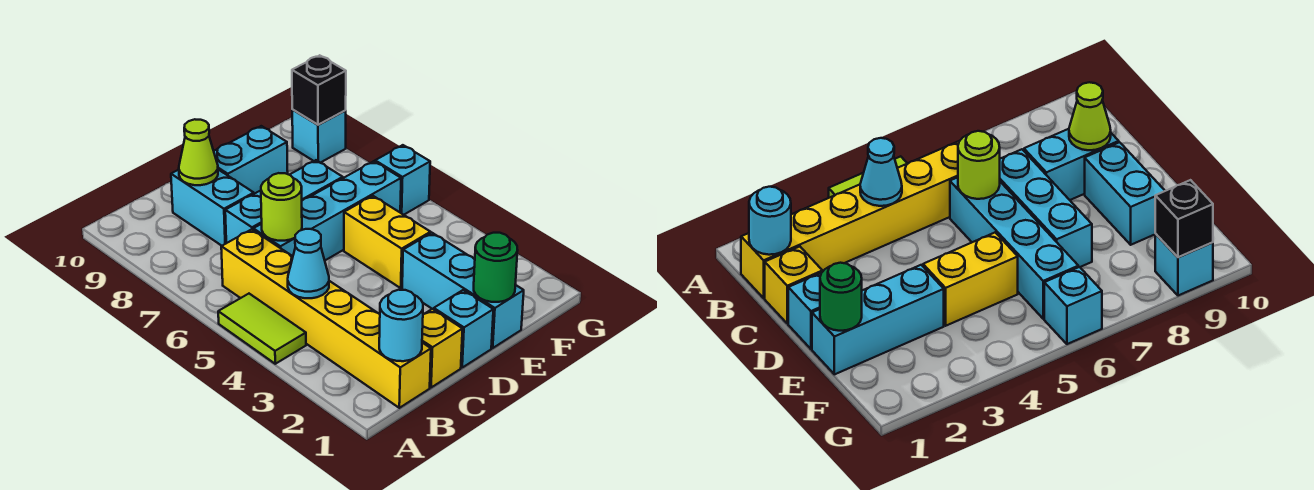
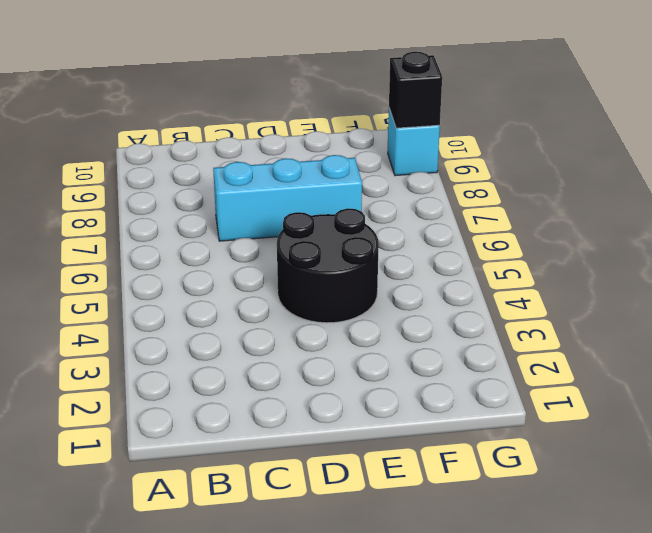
black round brick D4:E5 level 1 -> yellow brick E4:E5 level 1
none -> lime tile A4:A5 level 1
none -> yellow brick B1:B6 level 1
none -> yellow brick C1 level 1

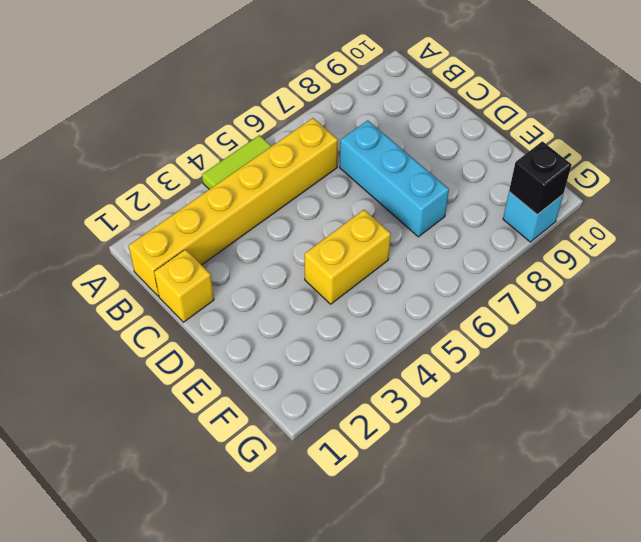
none -> cyan brick C6:F6 level 1
none -> cyan brick C8:C9 level 1
none -> cyan brick D1 level 1

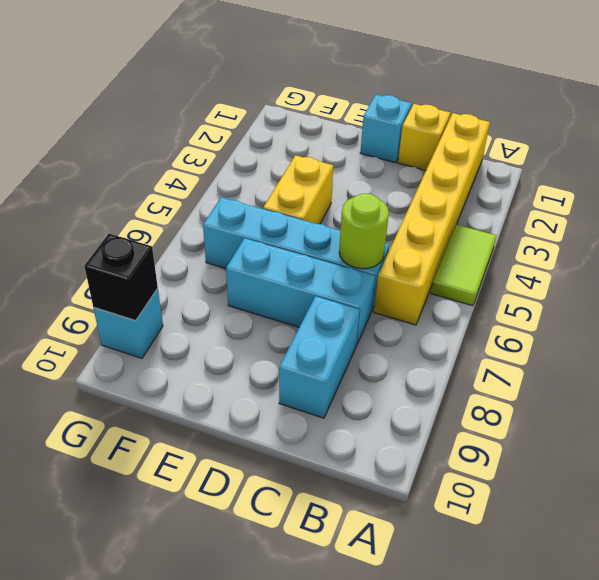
none -> cyan brick D9:E9 level 1
none -> cyan brick E1:E3 level 1
none -> cyan brick G6 level 1

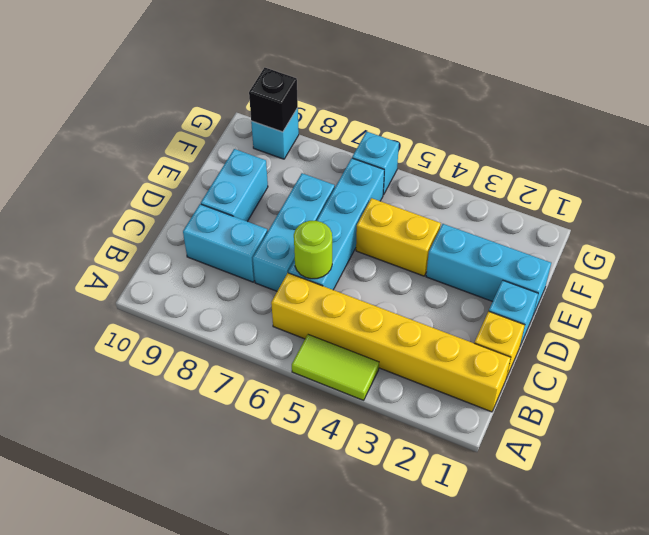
none -> cyan round brick B1 level 2
none -> cyan cone B4 level 2
none -> lime cone C9 level 2

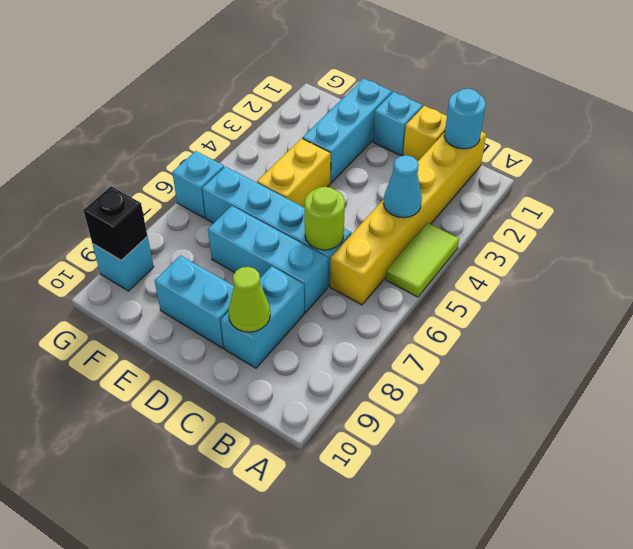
none -> green round brick E1 level 2

